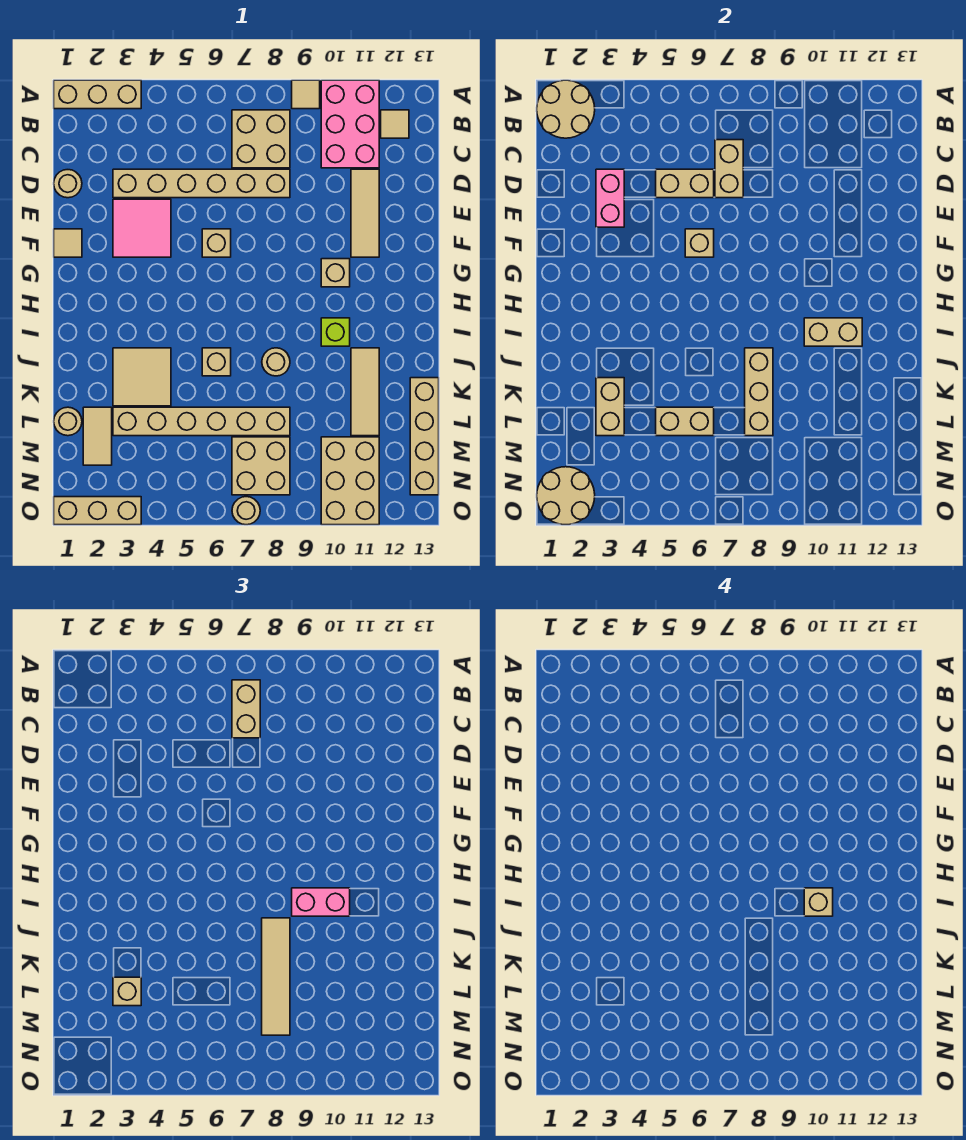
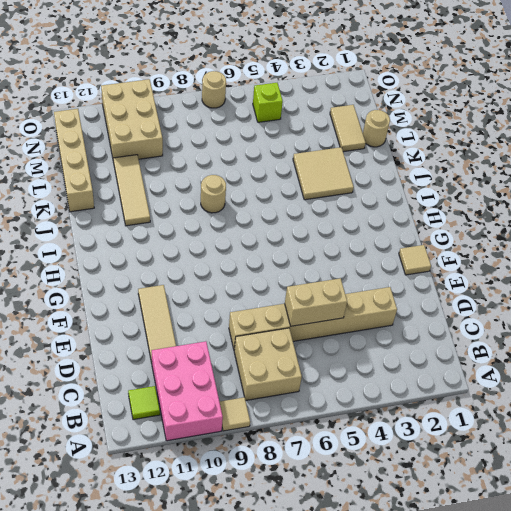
lime tile B12 level 1 -> tan tile B12 level 1
lime brick N5 level 1 -> lime brick I10 level 1
none -> tan brick A1:A3 level 1
none -> tan round brick D1 level 1
none -> pink tile E3:F4 level 1
none -> tan brick F6 level 1

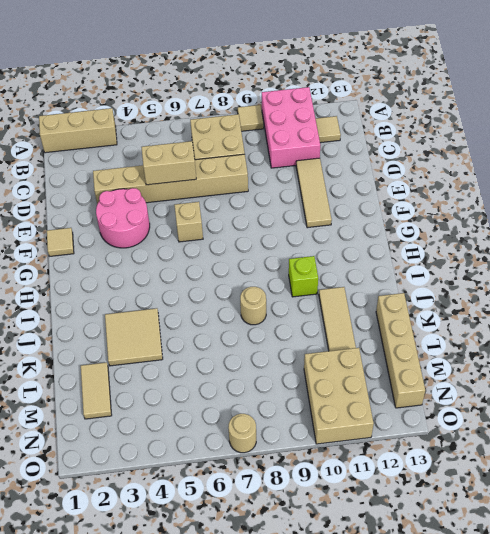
pink round brick E3:F4 level 1 -> pink tile E3:F4 level 1
none -> tan round brick D1 level 1
none -> tan brick G10 level 1
none -> tan brick J6 level 1
none -> tan round brick L1 level 1

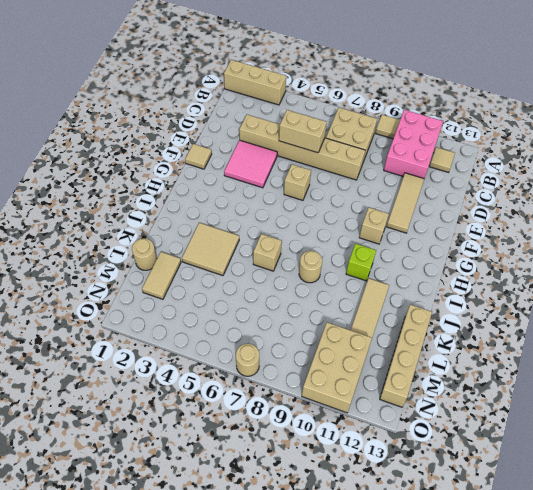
none -> tan round brick D1 level 1
none -> tan brick L3:L8 level 1
none -> tan brick M7:N8 level 1
none -> tan brick O1:O3 level 1

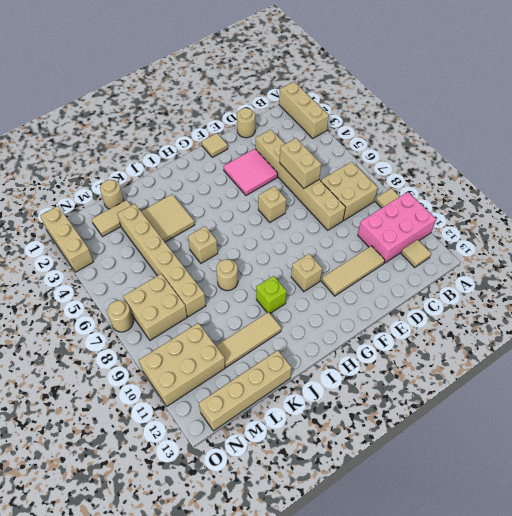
none -> tan round brick A1:B2 level 2
none -> tan brick C7:D7 level 2
none -> pink brick D3:E3 level 2
none -> tan brick F6 level 2

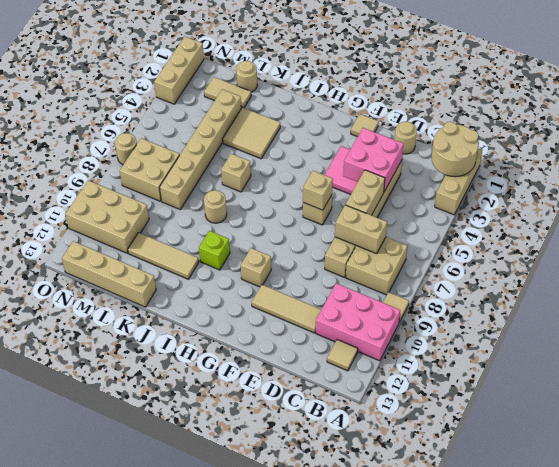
pink brick D3:E4 level 2 -> pink brick D3:E3 level 2
none -> tan brick I10:I11 level 2
none -> tan brick J8:L8 level 2
none -> tan brick K3:L3 level 2
none -> tan brick L5:L6 level 2

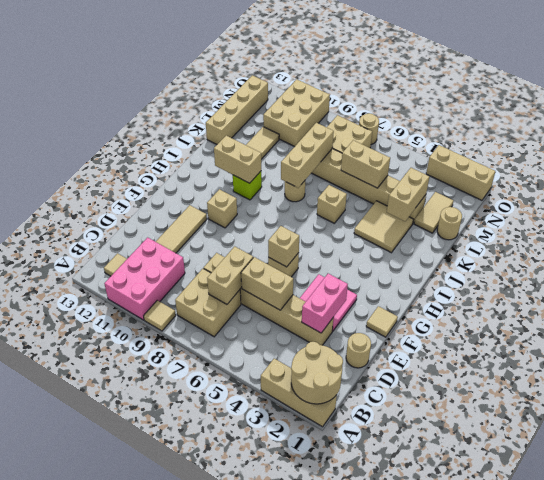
none -> tan round brick N1:O2 level 2
none -> tan brick B7:C7 level 3
none -> pink brick I9:I10 level 3
none -> tan tile J8:M8 level 3

